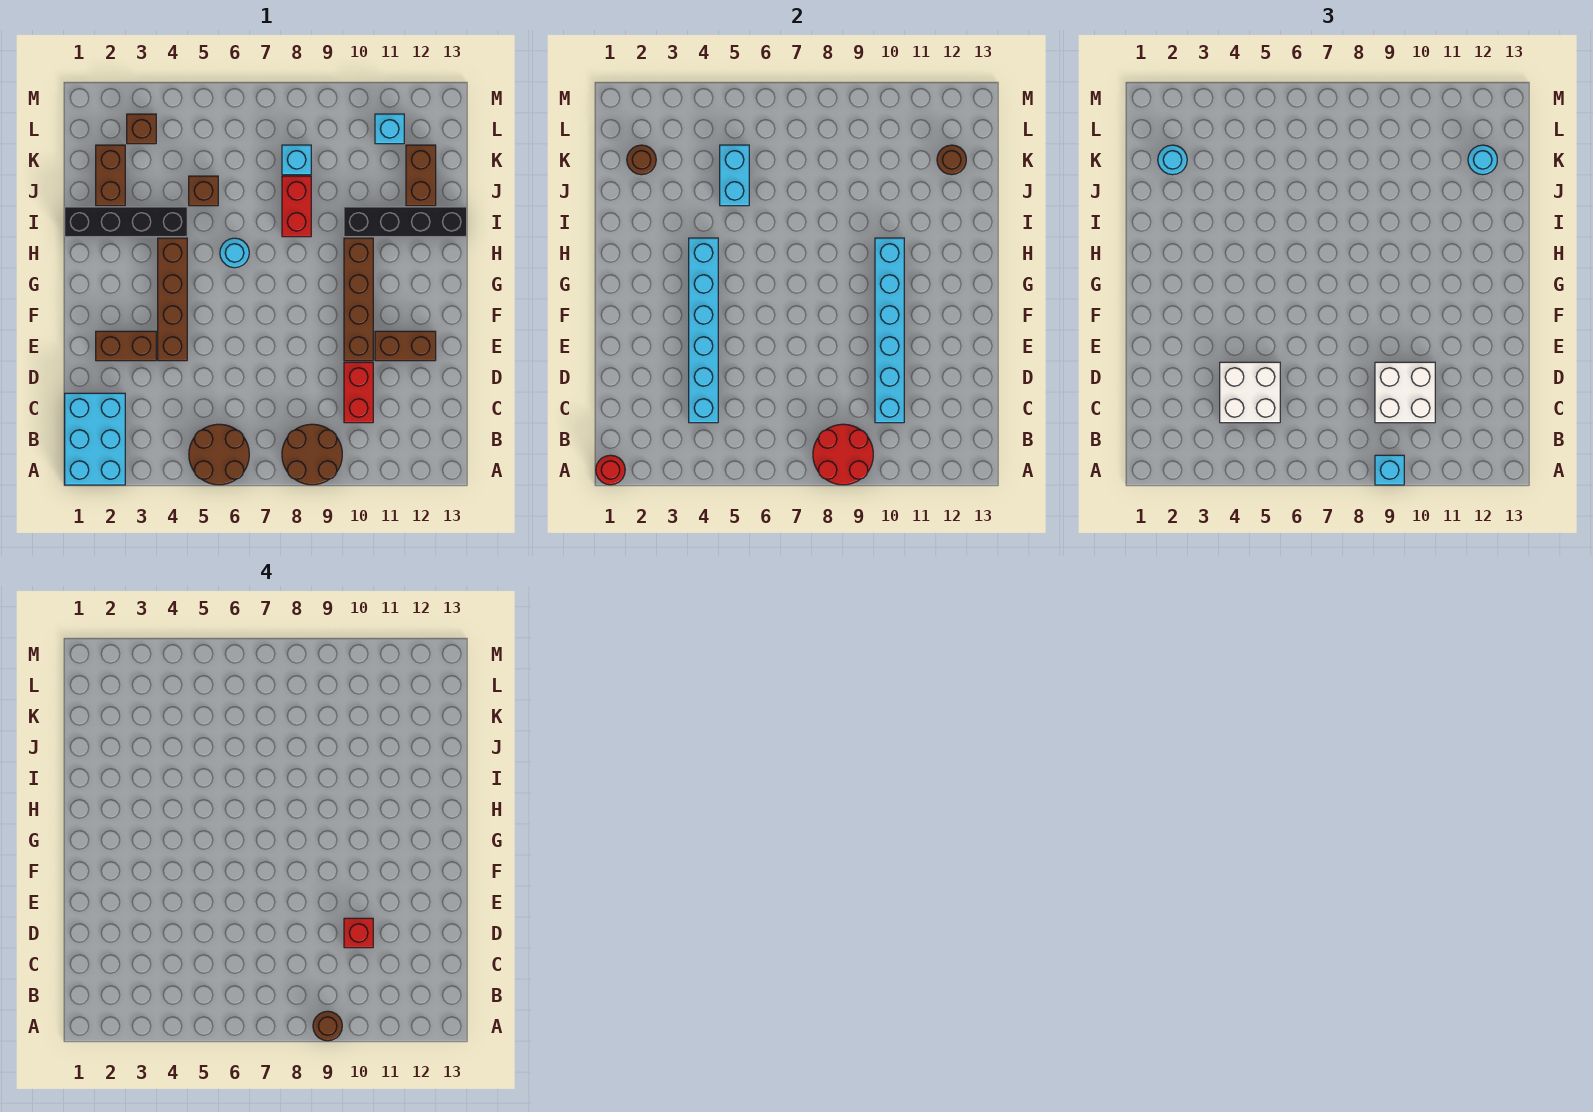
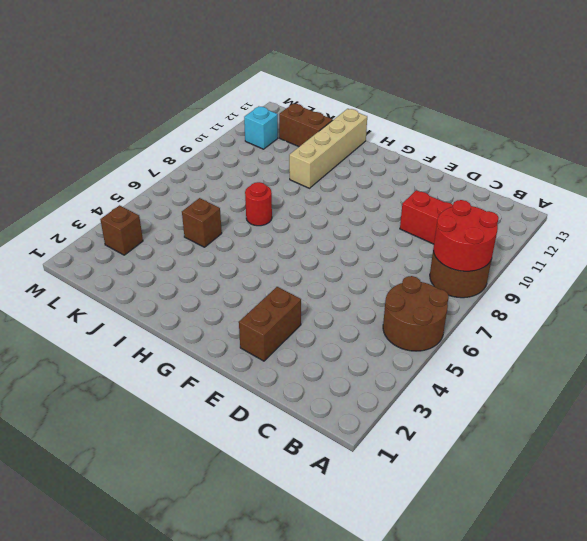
red round brick I7 level 1 -> red round brick A1 level 2
tan brick I10:I13 level 1 -> black brick I10:I13 level 1
none -> cyan brick A1:C2 level 1
none -> brown brick E4:H4 level 1
none -> brown brick E10:H10 level 1
none -> brown brick E11:E12 level 1

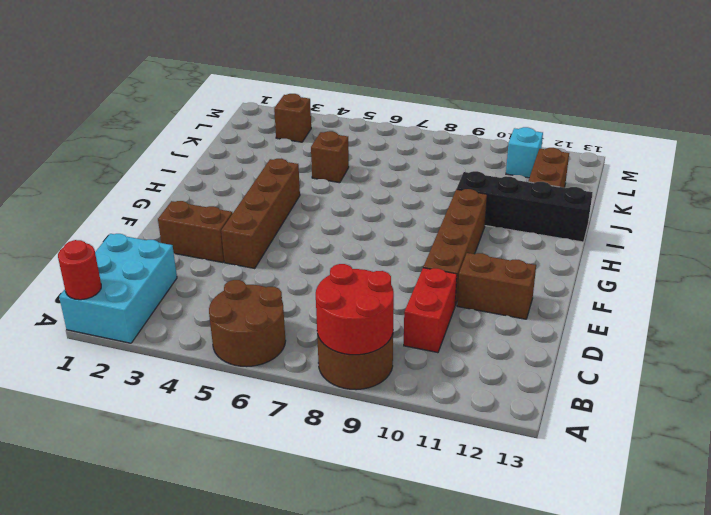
none -> cyan round brick H6 level 1
none -> black brick I1:I4 level 1
none -> red brick I8:J8 level 1
none -> brown brick J2:K2 level 1

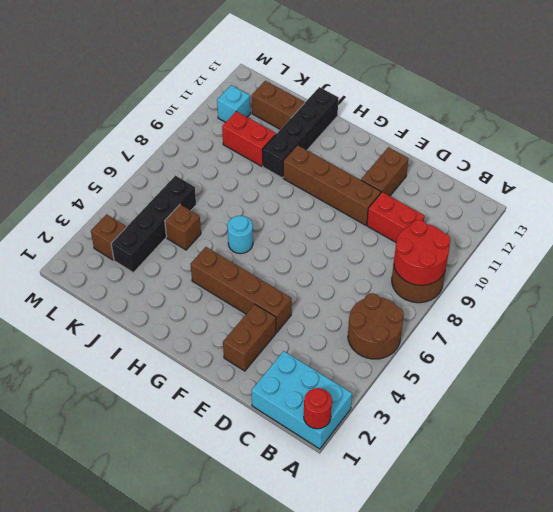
red brick J10:K10 level 1 -> red brick I8:J8 level 1
black brick K3:K6 level 1 -> black brick I1:I4 level 1
none -> brown brick J2:K2 level 1
none -> cyan brick K8 level 1
none -> cyan brick C4:H4 level 2
none -> cyan brick C10:H10 level 2

